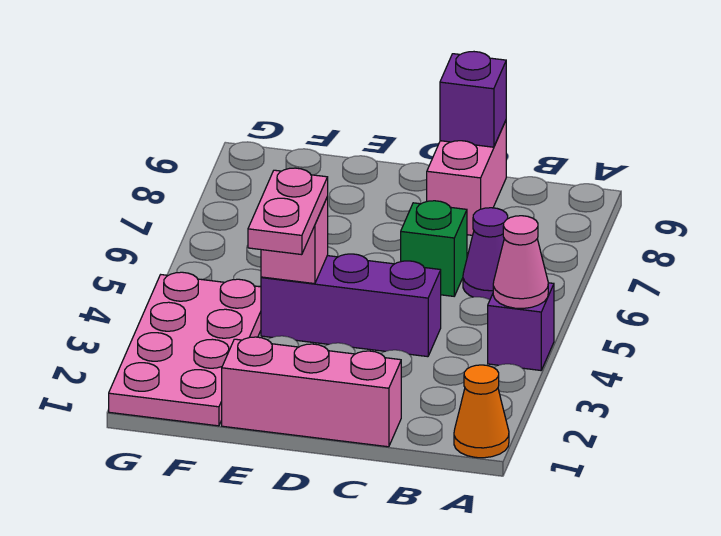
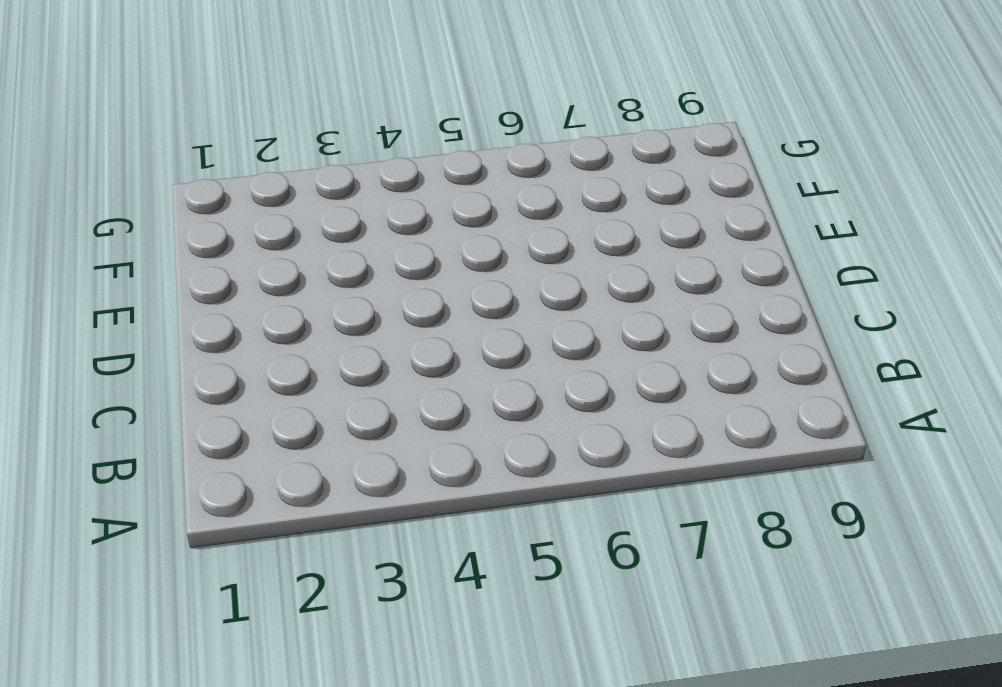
none -> orange cone A1 level 1
none -> purple brick A4 level 1
none -> purple cone B6 level 1

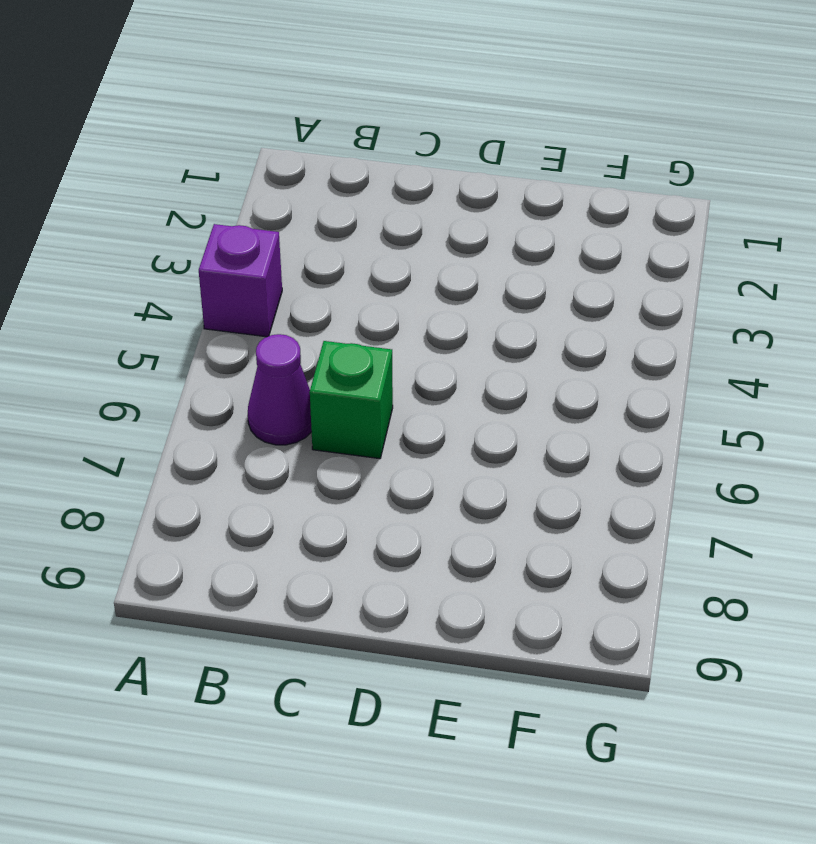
none -> orange cone A1 level 1
none -> pink brick C1:E1 level 1
none -> purple brick C4:E4 level 1

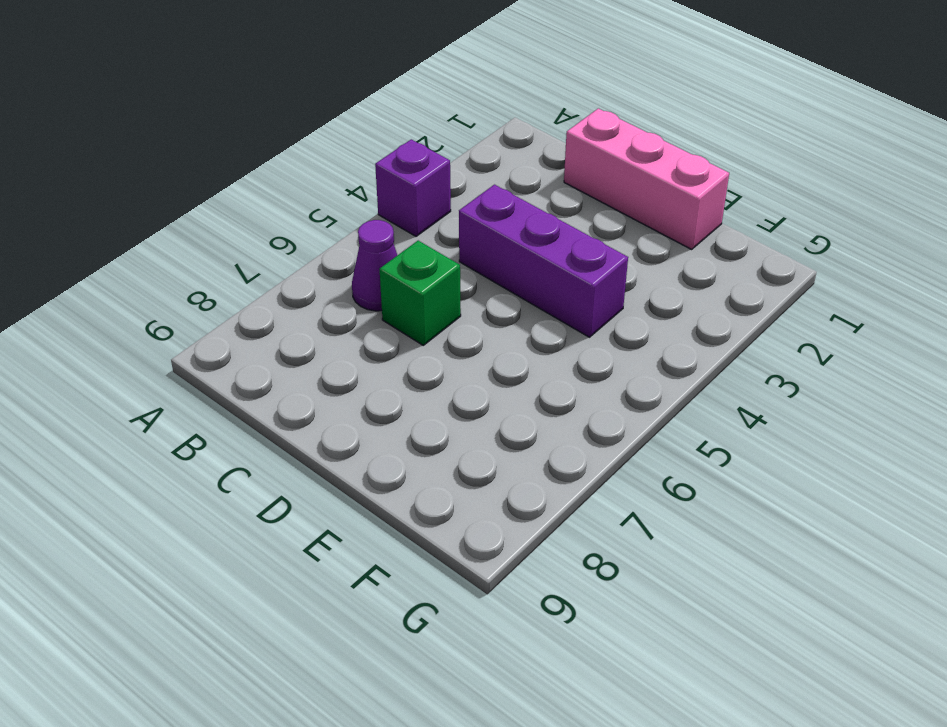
none -> orange cone A1 level 1
none -> pink brick C8:C9 level 1
none -> pink plate F1:G4 level 1

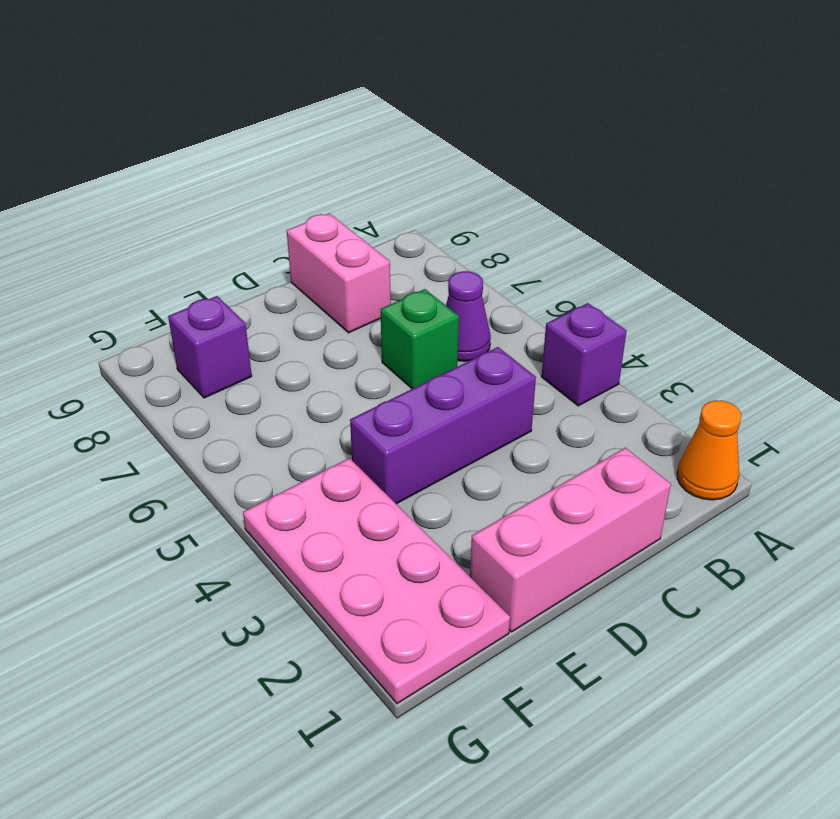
purple brick F8 level 1 -> purple brick C9 level 2
none -> pink cone A4 level 2
none -> pink brick E4 level 2
none -> pink plate E3:E4 level 3

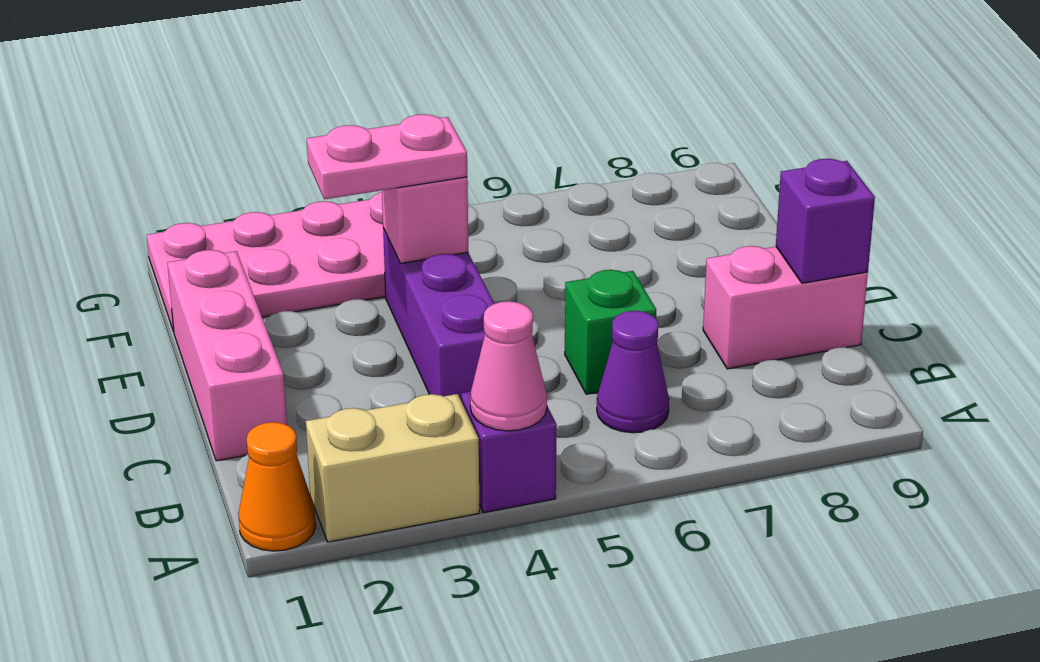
tan brick A2:A3 level 1 -> none

